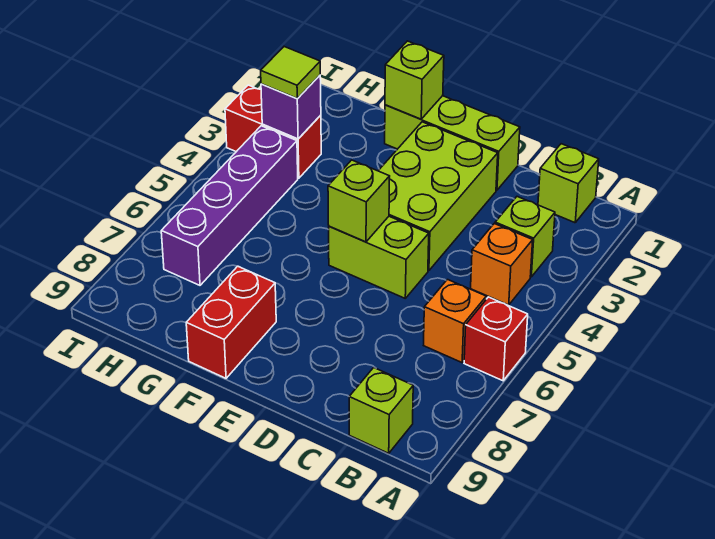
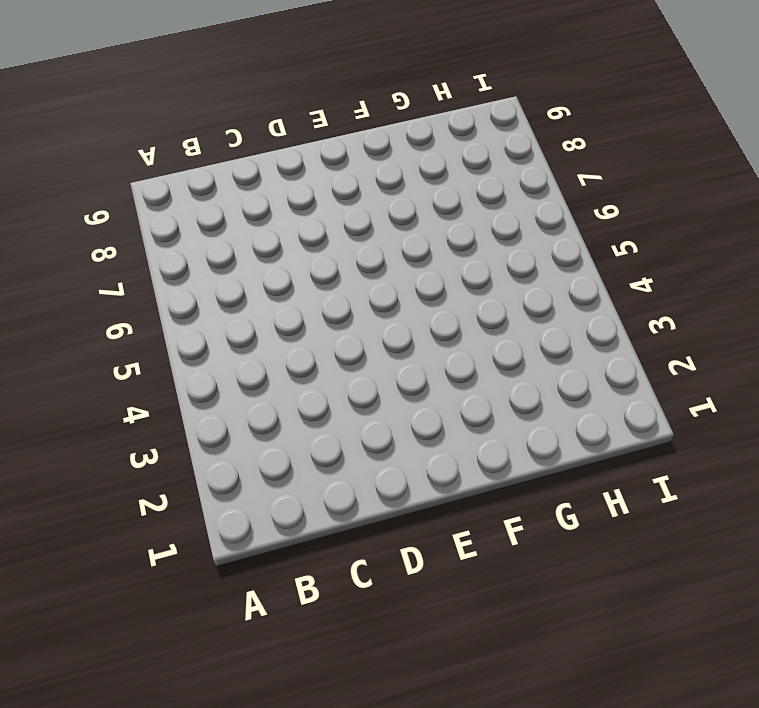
none -> red brick A6 level 1
none -> lime brick B1 level 1
none -> lime brick B3 level 1

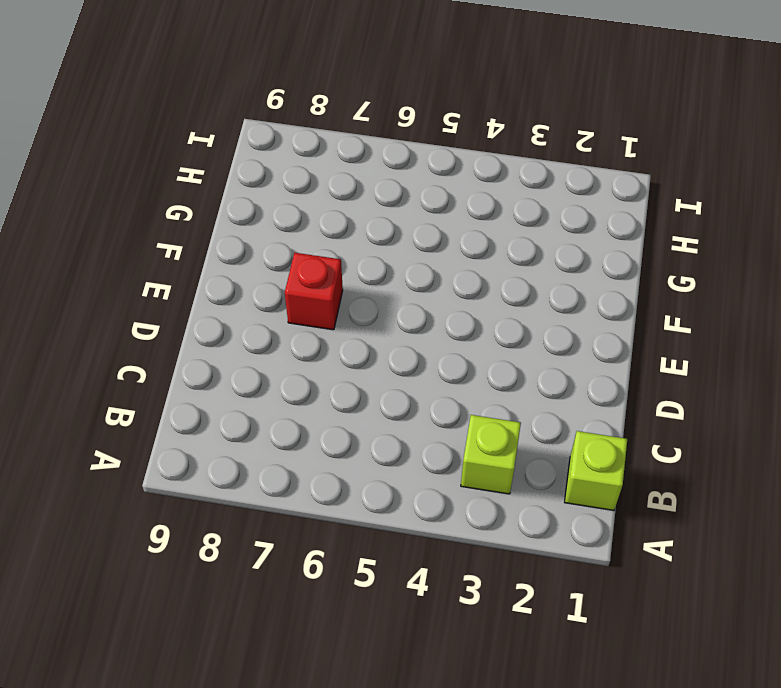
red brick E7 level 1 -> red brick A6 level 1
none -> orange brick B4 level 1
none -> orange brick B6 level 1
none -> lime brick B9 level 1

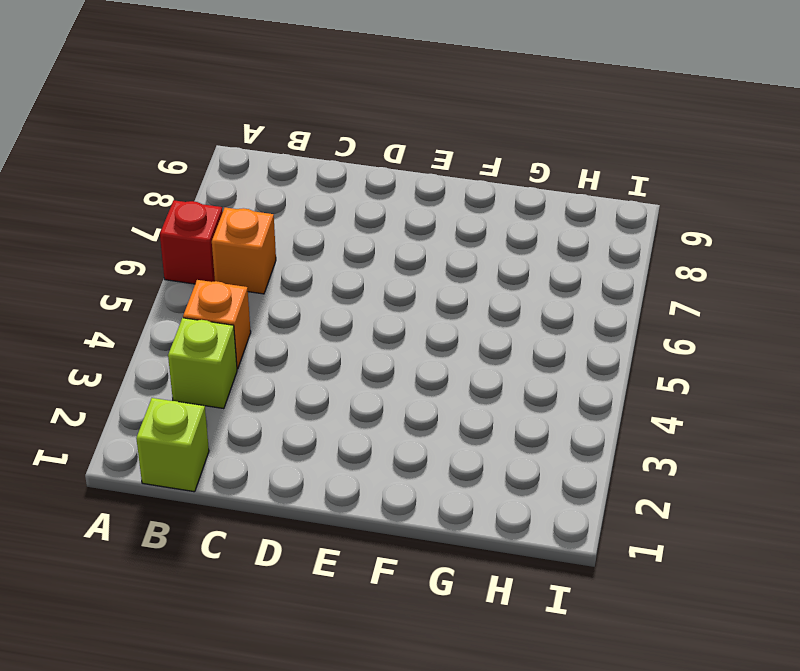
none -> lime brick B9 level 1
none -> lime brick D1:F1 level 1
none -> lime brick D2:E4 level 1

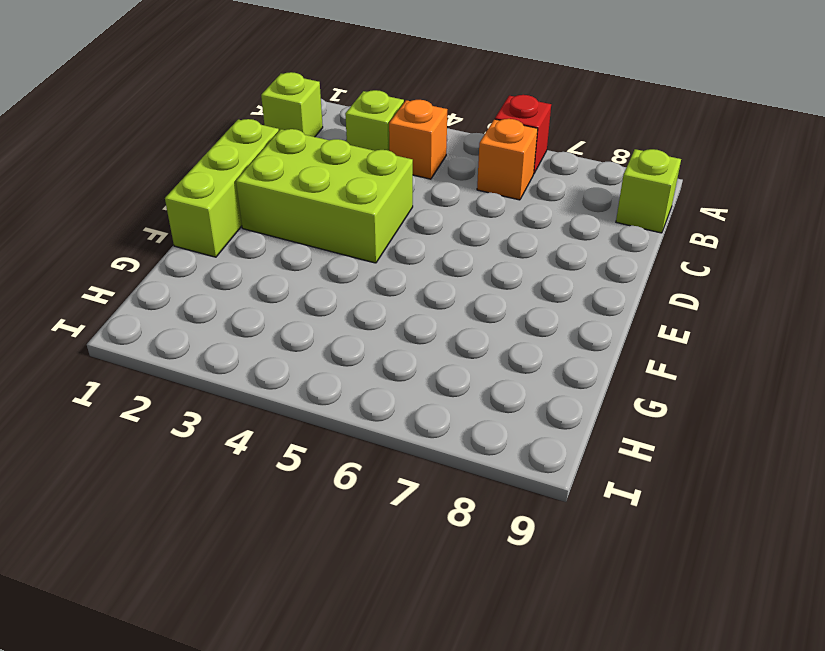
none -> lime brick D5:E5 level 1
none -> red brick F8:F9 level 1
none -> red brick H3:I3 level 1

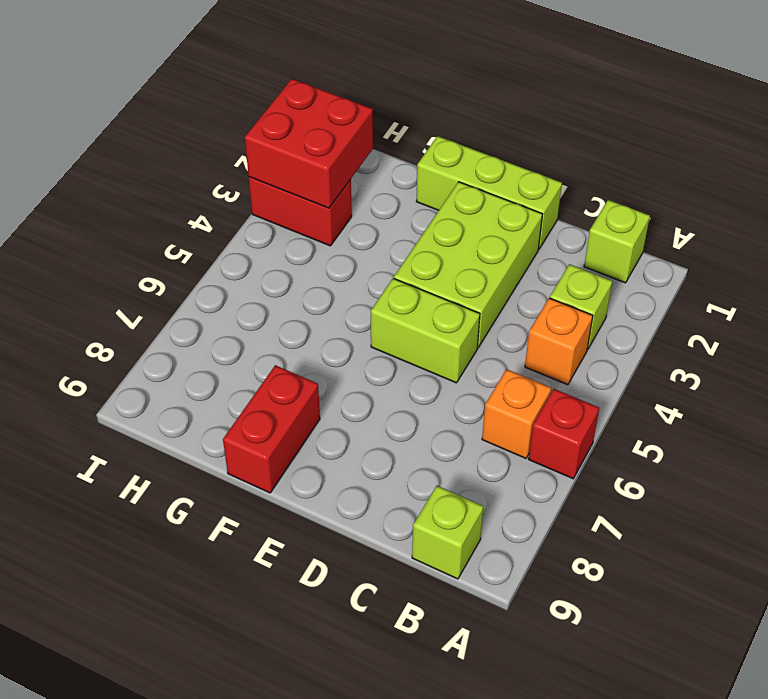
red brick H2:I3 level 2 -> purple brick H3 level 2
none -> purple brick H4:H7 level 1
none -> lime brick E5 level 2
none -> lime brick F1 level 2

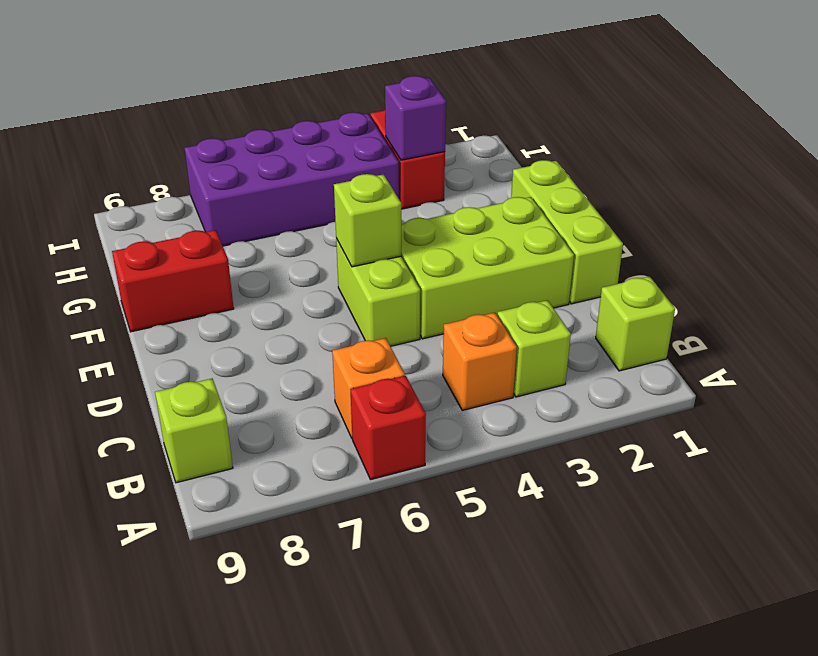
purple brick H4:I7 level 1 -> purple brick H4:H7 level 1
none -> lime brick F1 level 2
none -> lime tile H3 level 3

